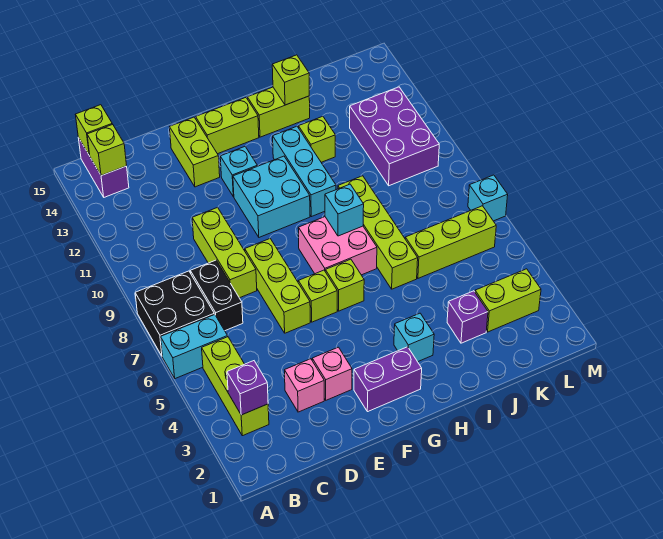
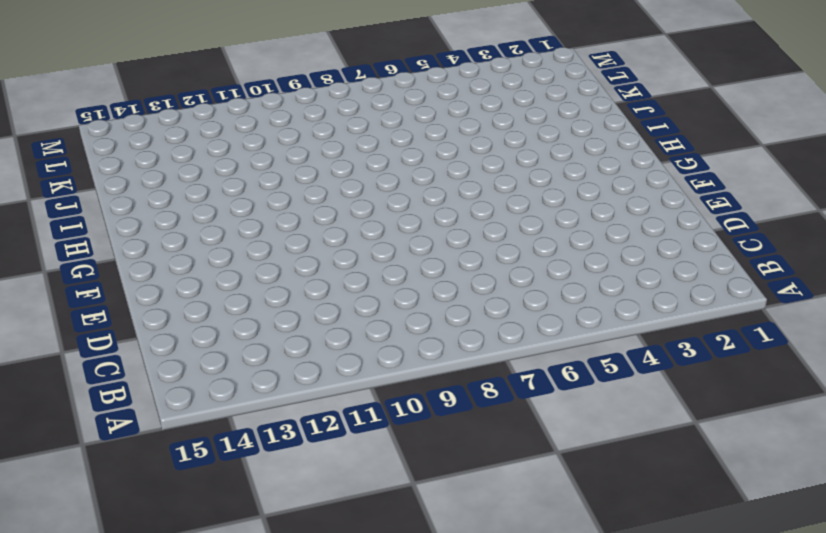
none -> cyan brick A6:B6 level 1
none -> black brick A7:B8 level 1
none -> lime brick B3:B5 level 1
none -> purple brick B14:B15 level 1

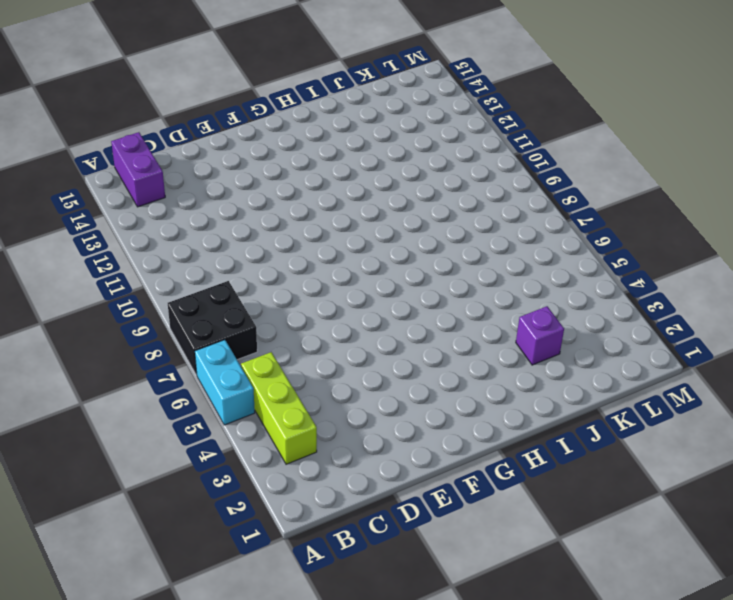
cyan brick A5:A6 level 1 -> cyan brick A6:B6 level 1
none -> black brick C7:C8 level 1
none -> pink brick D3 level 1
none -> lime brick D8:D10 level 1
none -> pink brick E3 level 1

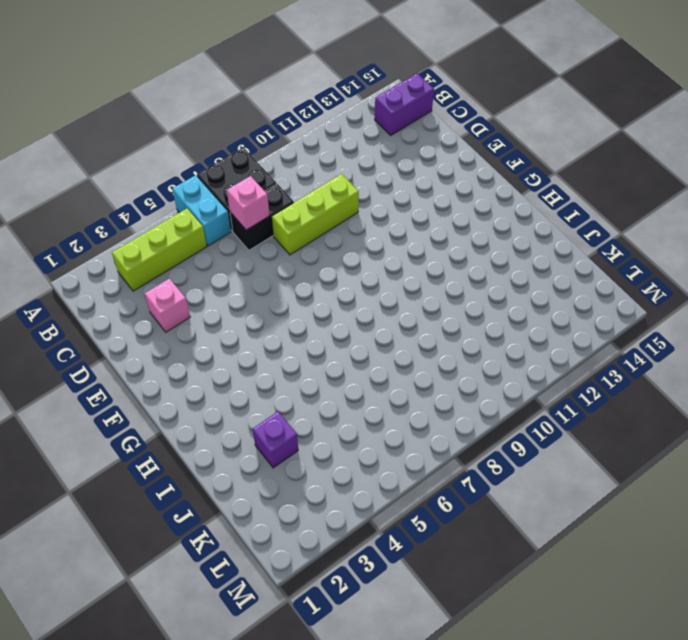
pink brick C7 level 2 -> pink brick E3 level 1
none -> lime brick E6:E8 level 1
none -> lime brick E13:E14 level 1
none -> purple brick F2:G2 level 1
none -> lime brick F6 level 1

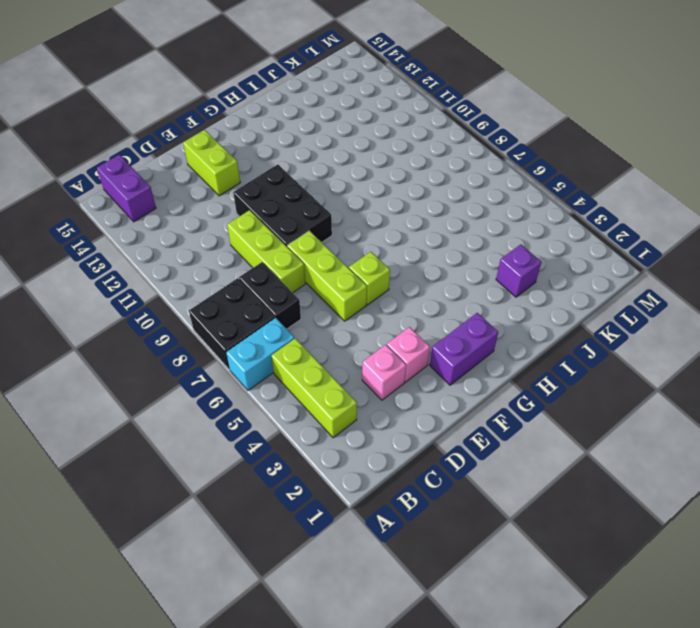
black brick E9:F11 level 1 -> cyan brick F10:G11 level 1
none -> cyan brick F12 level 1
none -> lime brick F14:G14 level 1
none -> lime brick G6 level 1
none -> pink brick G7:H8 level 1

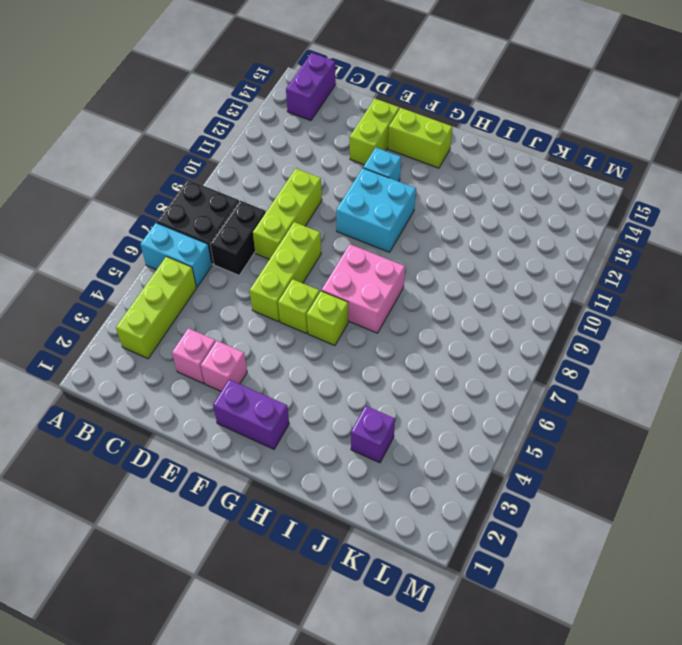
none -> cyan brick H3 level 1
none -> cyan brick H10:H12 level 1
none -> lime brick H14:I14 level 1
none -> lime brick I6:I9 level 1

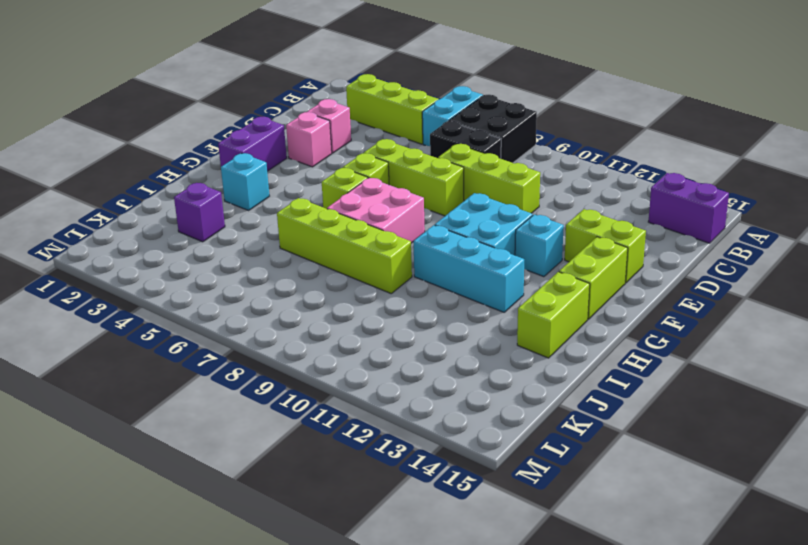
none -> lime brick I12 level 1
none -> lime brick J6:L6 level 1
none -> lime brick K3:L3 level 1
none -> purple brick K10:L12 level 1

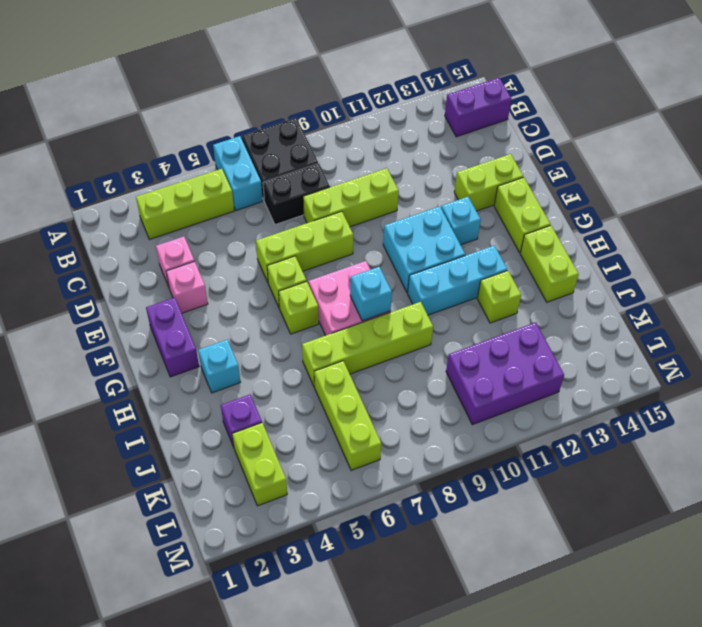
none -> cyan brick M7 level 1
none -> purple brick B3 level 2
none -> lime brick B14 level 2
none -> lime brick B15 level 2

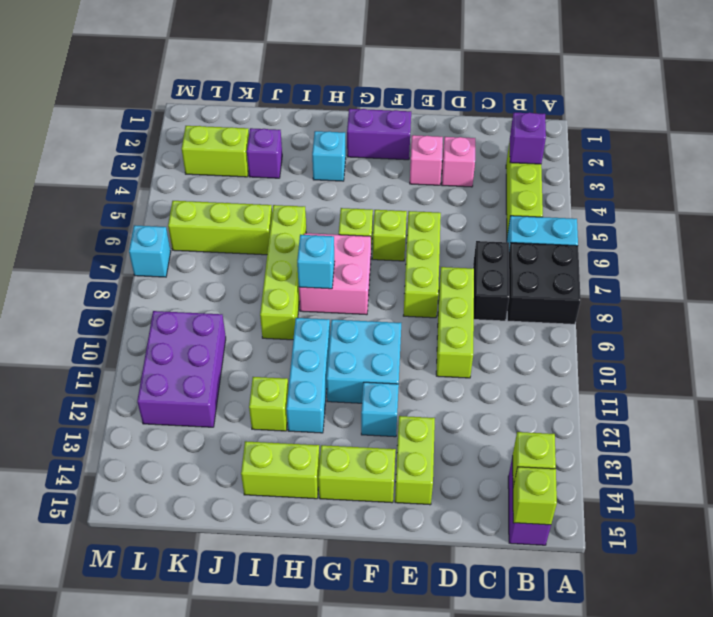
none -> lime brick I14 level 2

